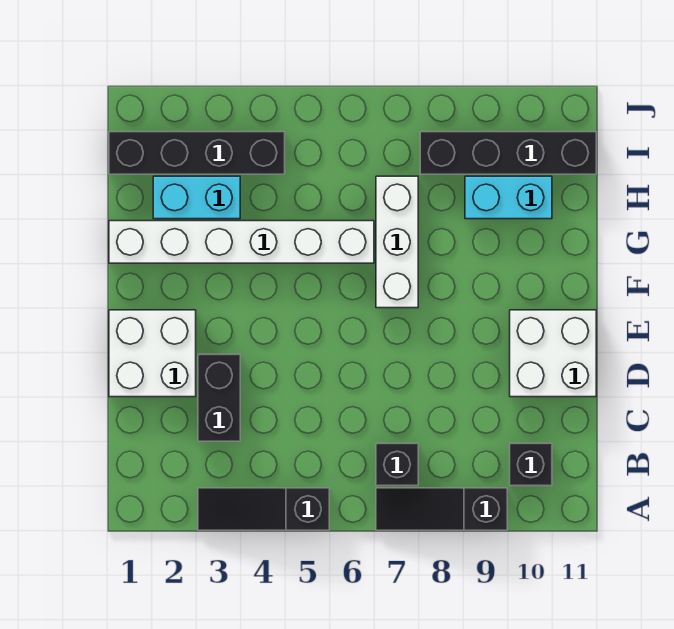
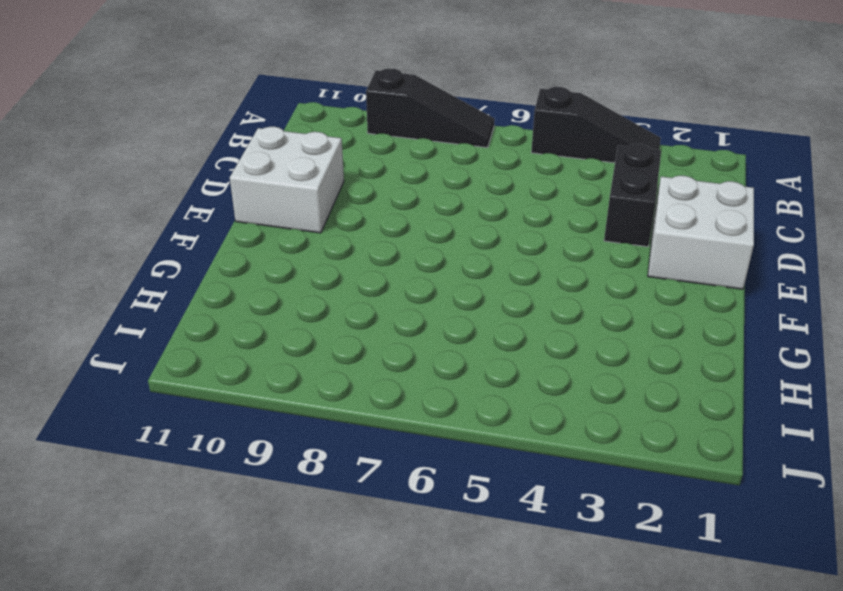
none -> black brick B7 level 1
none -> black brick B10 level 1
none -> white brick F7:H7 level 1

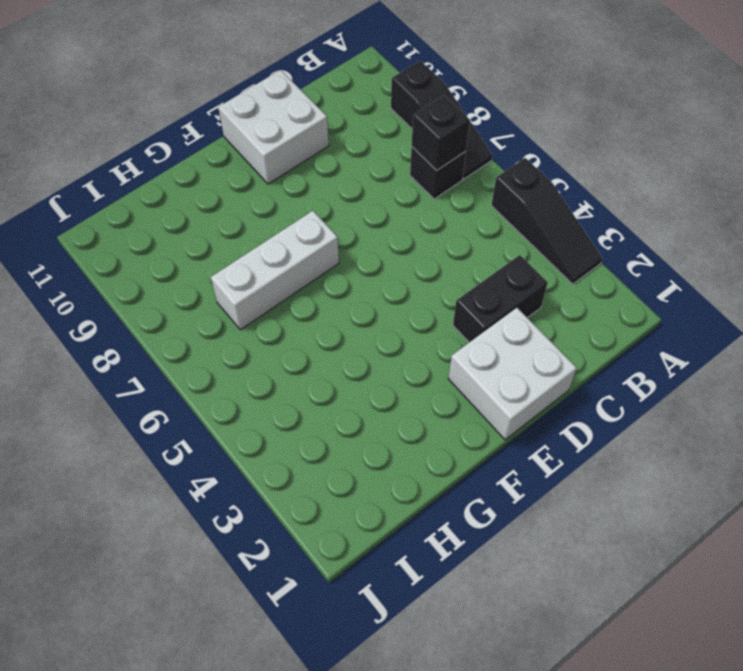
black brick B7 level 2 -> black brick B10 level 1
none -> white brick G1:G6 level 1
none -> cyan brick H2:H3 level 1
none -> cyan brick H9:H10 level 1

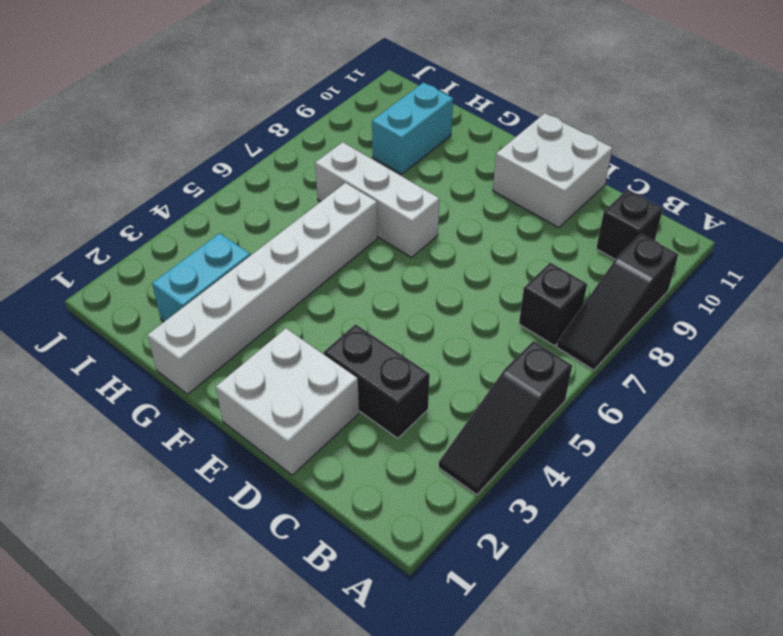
none -> black brick I1:I4 level 1
none -> black brick I8:I11 level 1

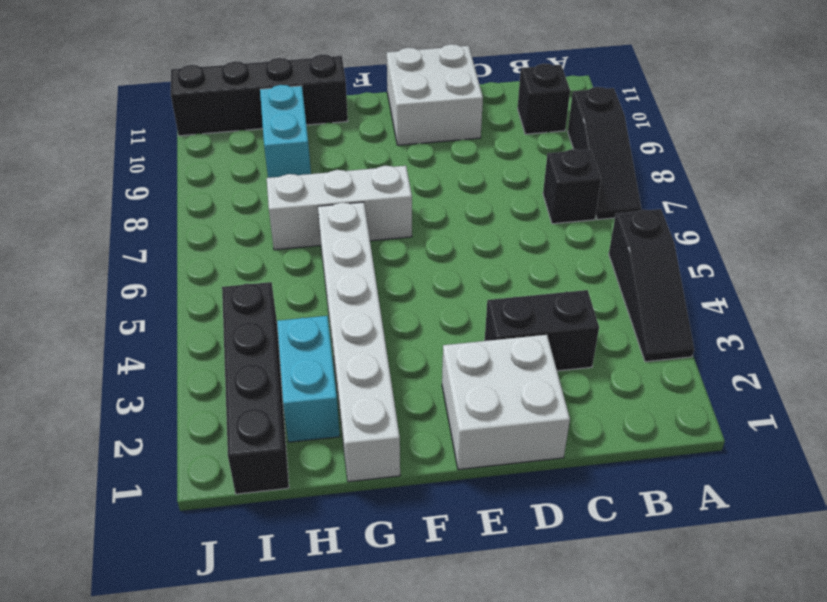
black brick G11:J11 level 1 -> black brick I8:I11 level 1

